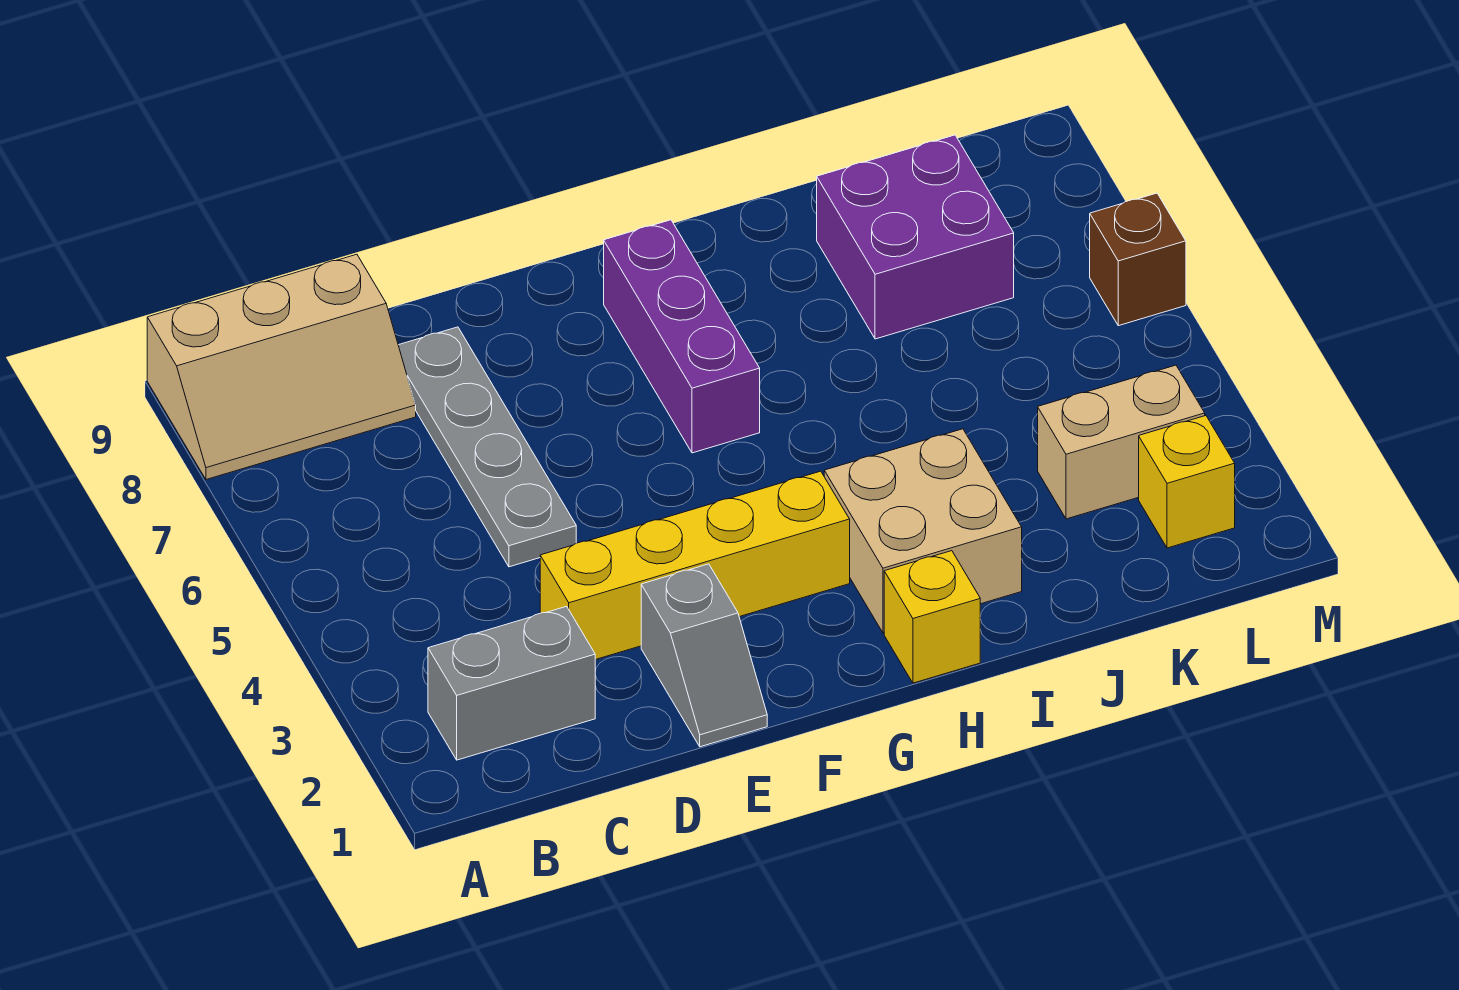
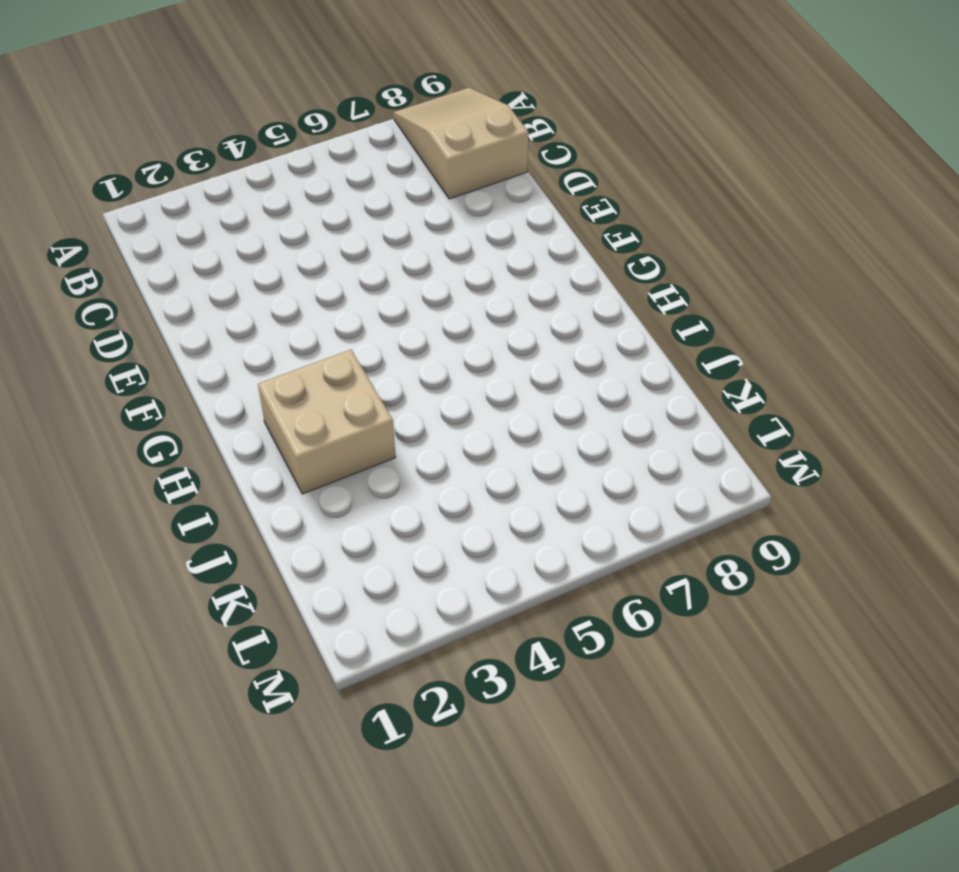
tan slope A8:C9 level 1 top C -> tan slope A8:C9 level 1 top 9
none -> grey brick B2:C2 level 1
none -> yellow brick D3:G3 level 1
none -> grey plate D5:D8 level 1

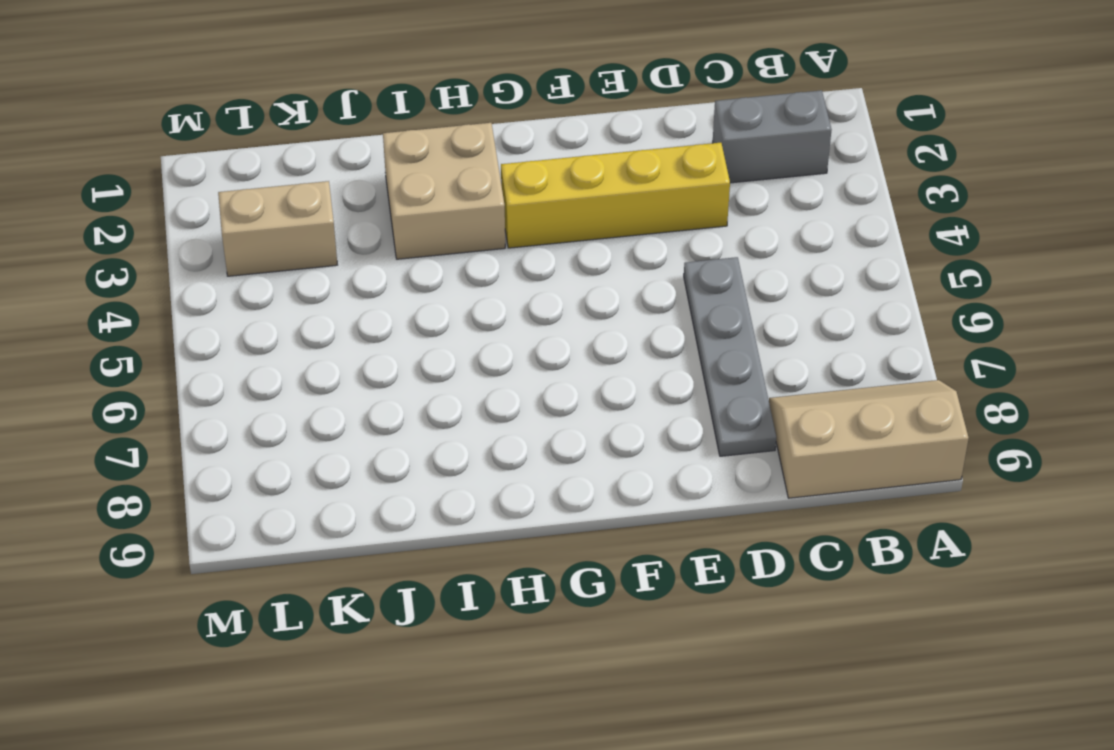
none -> grey slope E1:E2 level 1 top 2
none -> purple brick G6:G8 level 1
none -> yellow brick H1 level 1

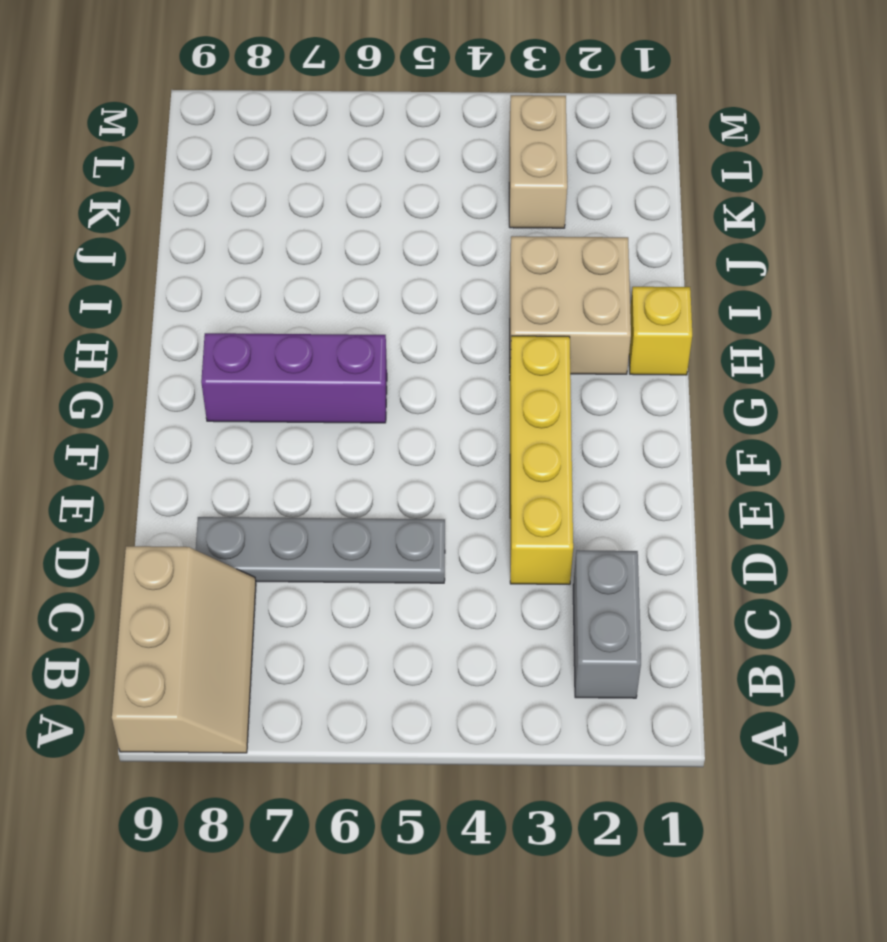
none -> grey slope E1:E2 level 1 top 2
none -> purple brick J7:K8 level 1
none -> yellow brick L2 level 1

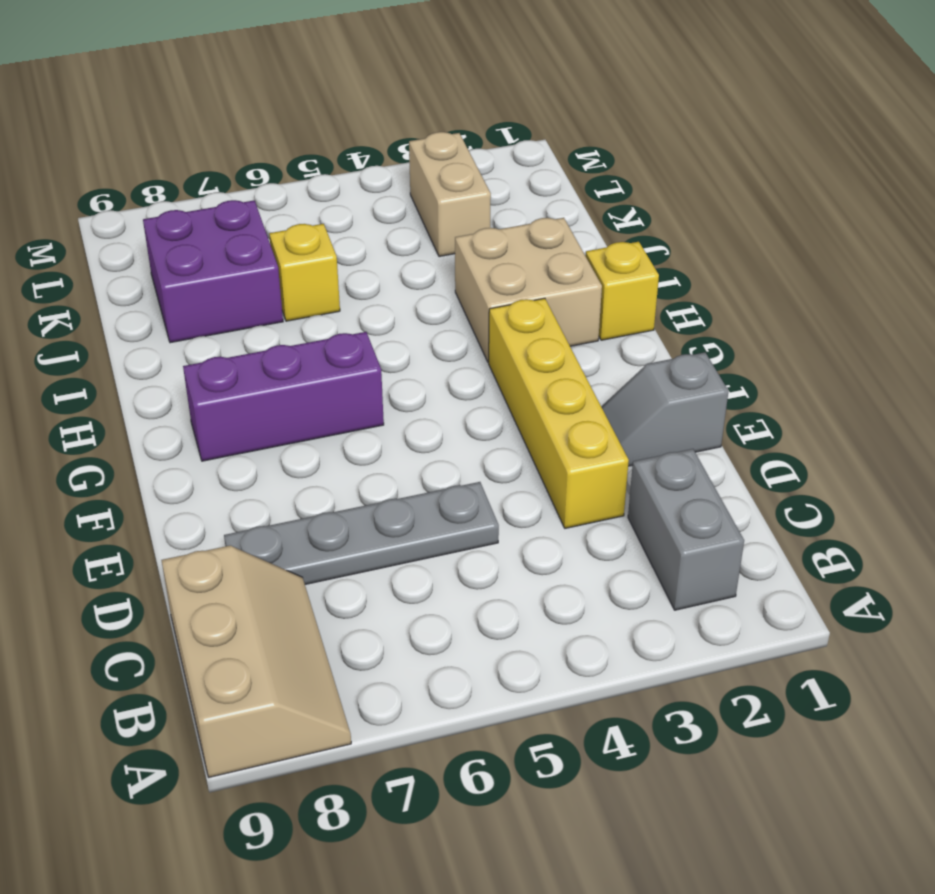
grey slope E1:E2 level 1 top 1 -> grey slope E1:E2 level 1 top 2
yellow brick J6 level 1 -> yellow brick L2 level 1
none -> brown brick M6 level 1

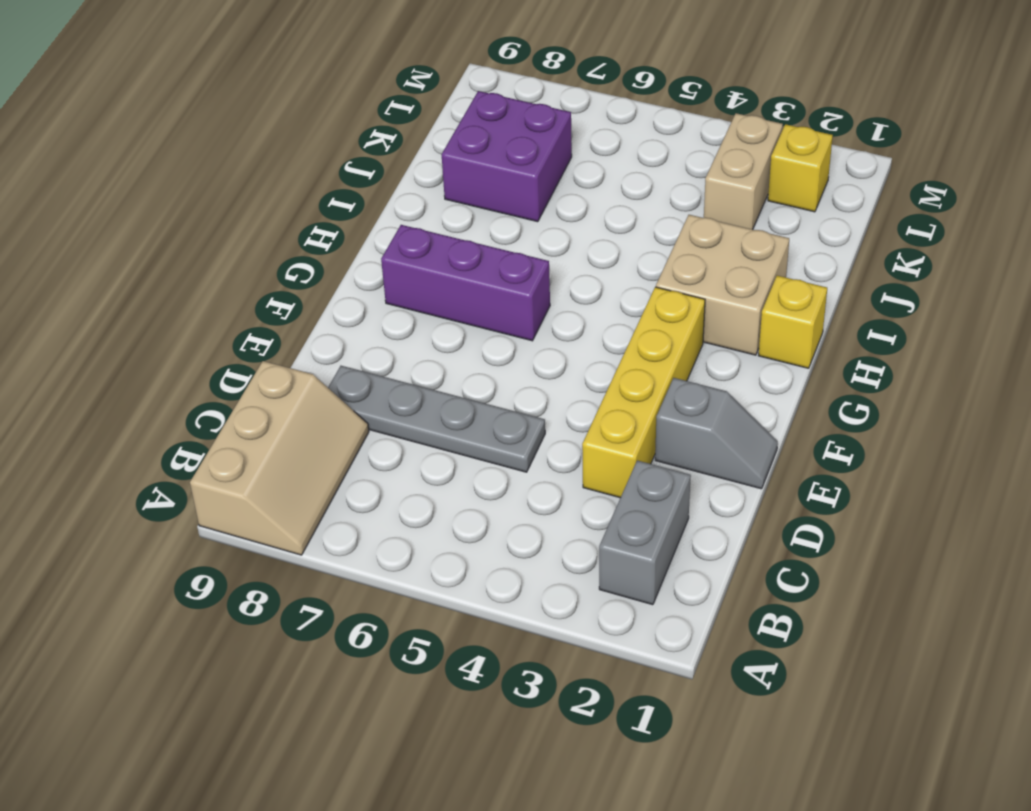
none -> brown brick M6 level 1

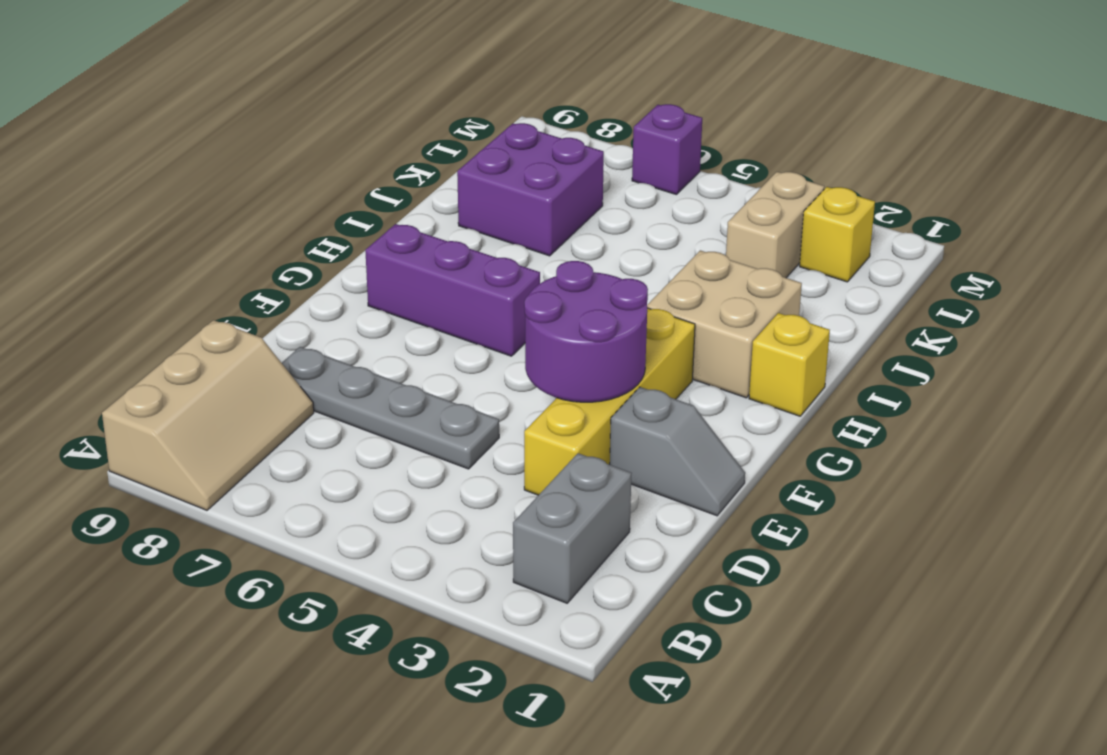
purple round brick E3:F4 level 2 -> none
purple brick M6 level 1 -> brown brick M6 level 1

